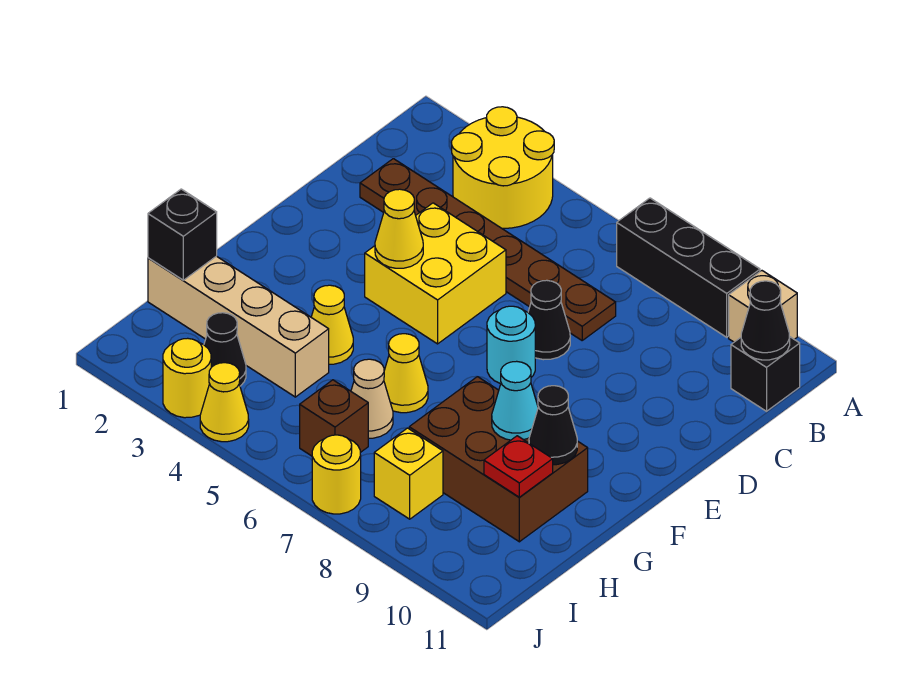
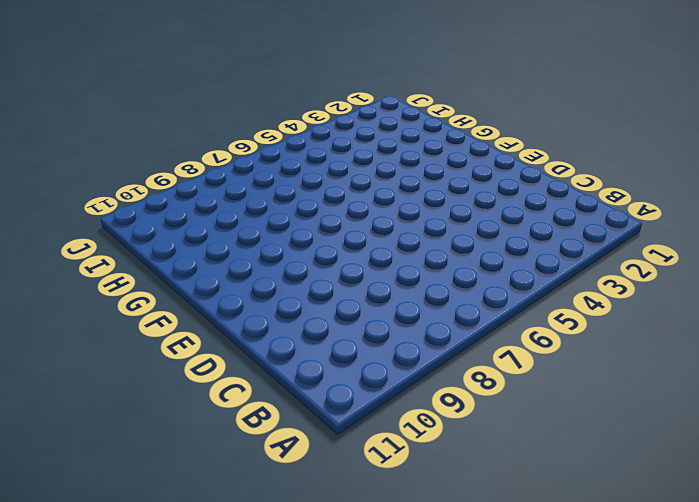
none -> yellow round brick A3:B4 level 1
none -> black brick A7:A9 level 1
none -> tan brick A10 level 1

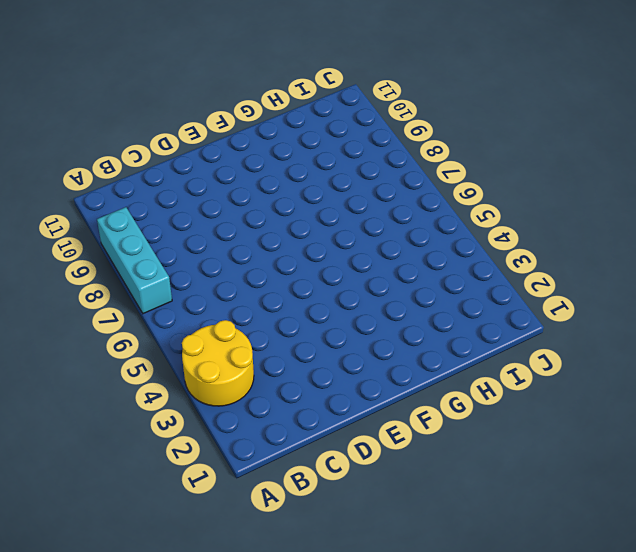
cyan brick A7:A9 level 1 -> black brick A7:A9 level 1
none -> tan brick A10 level 1
none -> black brick B11 level 1
none -> brown plate C2:C7 level 1

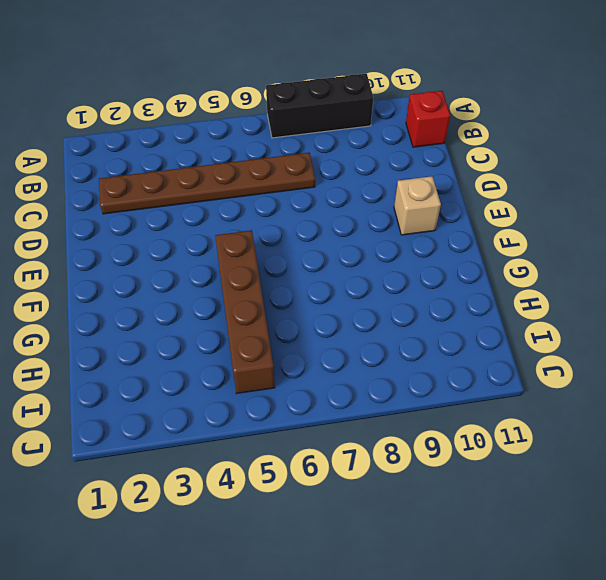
red brick B11 level 1 -> black brick B11 level 1
tan brick E10 level 1 -> tan brick A10 level 1
brown brick F5:I5 level 1 -> none
none -> yellow round brick A3:B4 level 1
none -> yellow brick D4:E5 level 1
none -> black cone D7 level 1

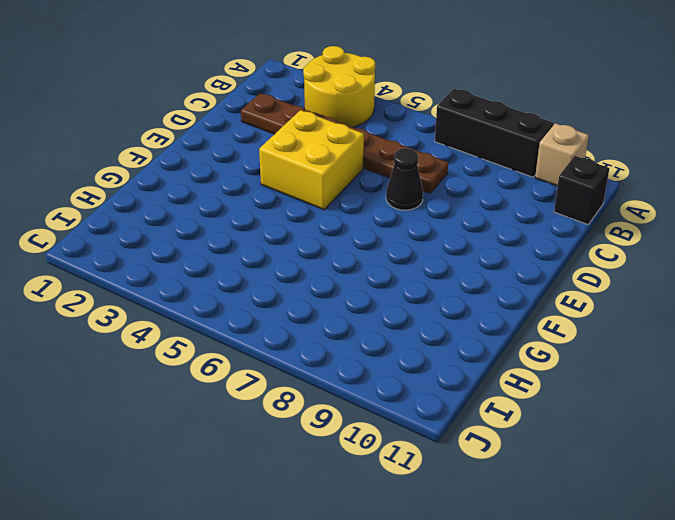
none -> cyan round brick E7 level 1
none -> yellow cone G4 level 1
none -> yellow cone G6 level 1

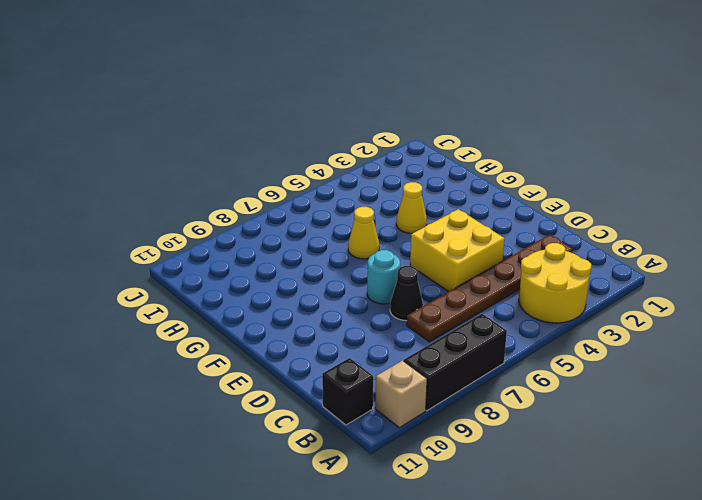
none -> brown brick G8:H10 level 1
none -> tan brick H1:H4 level 1
none -> tan cone H6 level 1

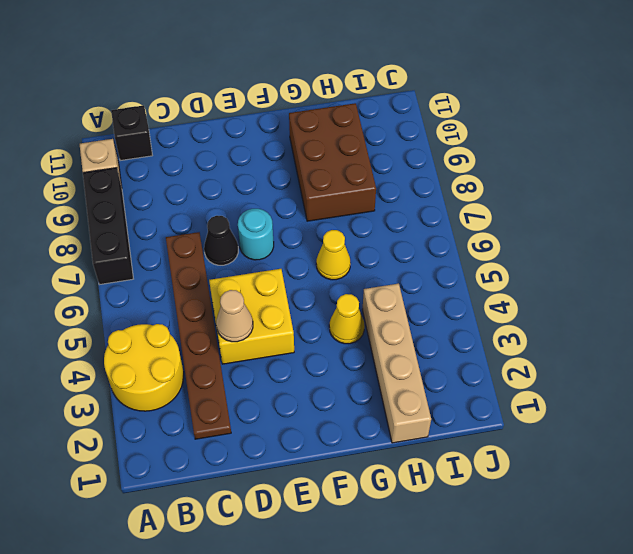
tan cone D4 level 2 -> tan cone H6 level 1
none -> black cone I3 level 1
none -> brown brick I6 level 1
none -> yellow brick I8 level 1

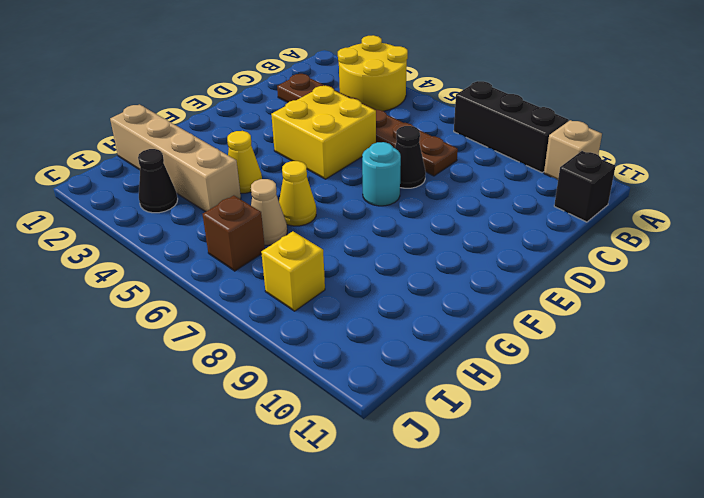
none -> brown brick G8:H10 level 1
none -> yellow round brick J3 level 1
none -> yellow cone J4 level 1

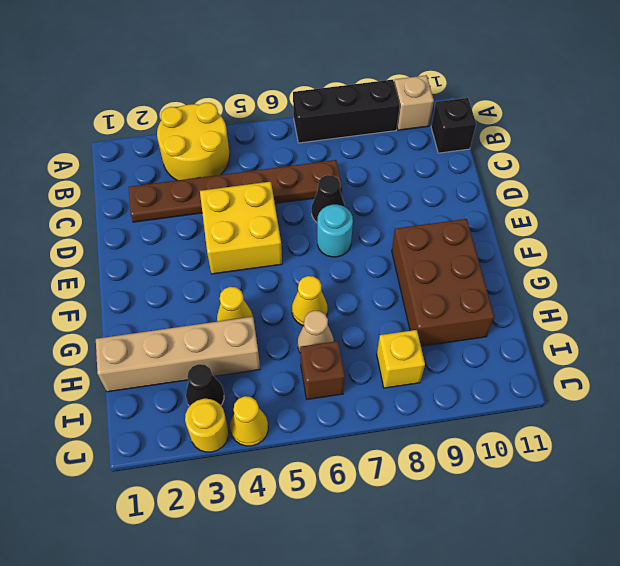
brown brick F9:H10 level 1 -> brown brick G8:H10 level 1
none -> yellow round brick J7 level 1
none -> black cone B11 level 2
none -> yellow cone E4 level 2

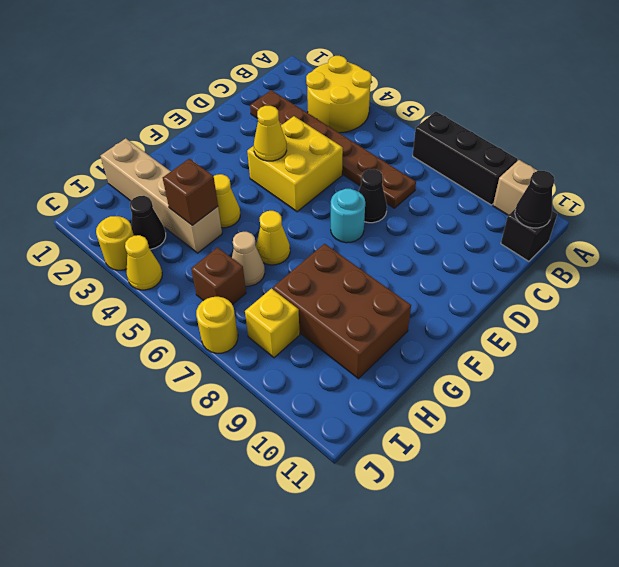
brown brick H4 level 2 -> none
none -> cyan cone G9 level 2
none -> black cone G10 level 2
none -> black brick H1 level 2

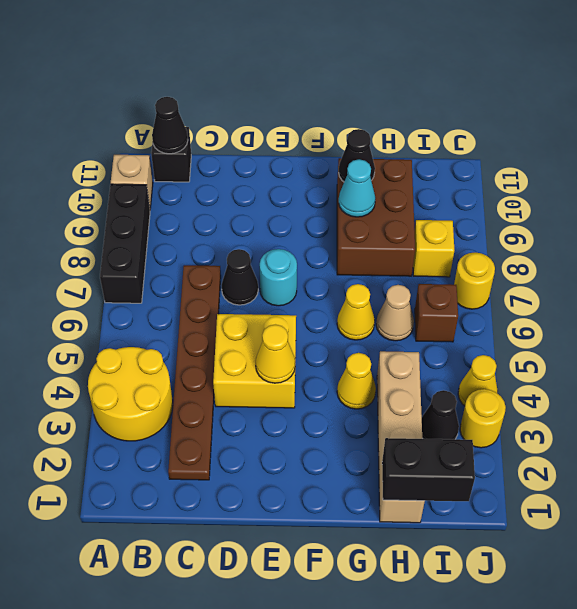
black brick H1:I1 level 2 -> black brick H1 level 2
none -> red plate H10 level 2

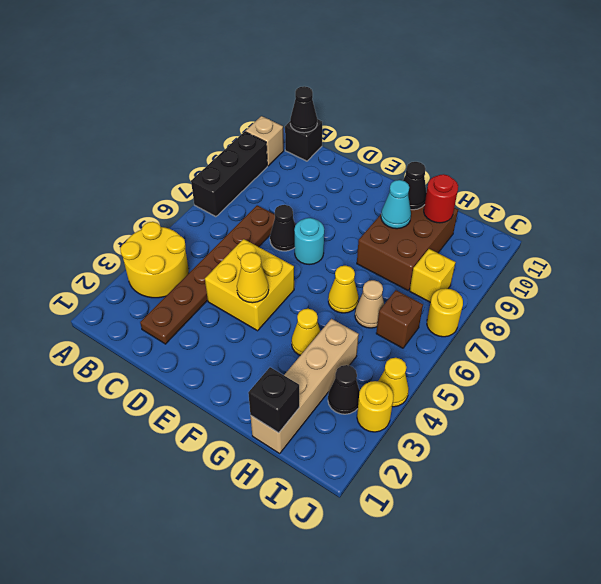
red round brick H10 level 2 -> red plate H10 level 2

